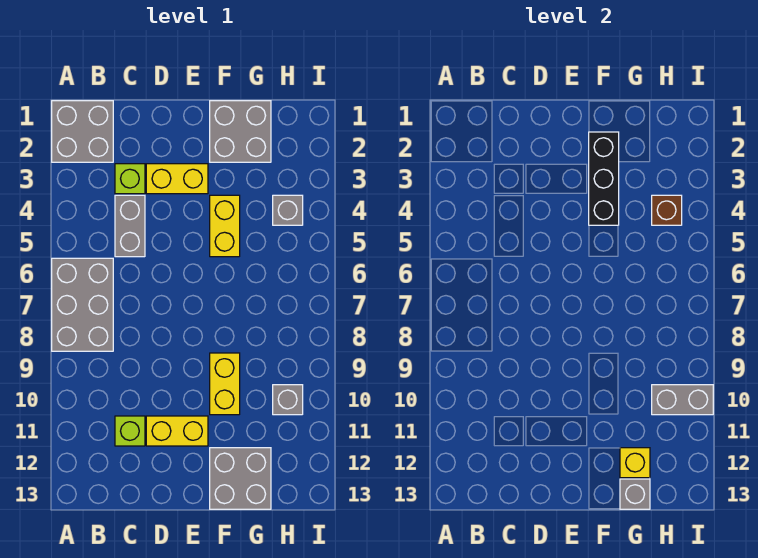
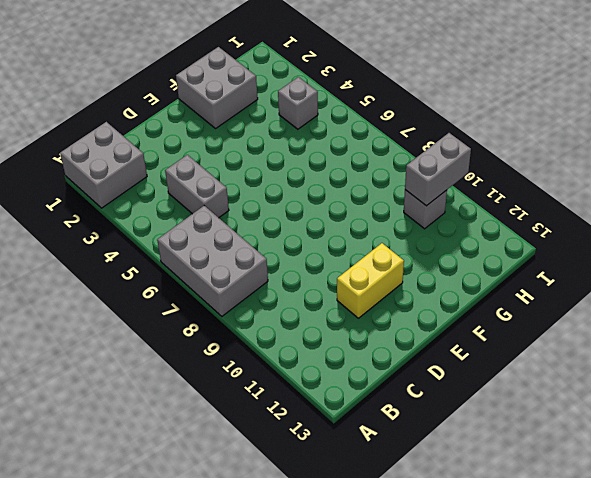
none -> lime brick C3 level 1
none -> lime brick C11 level 1
none -> yellow brick D3:E3 level 1

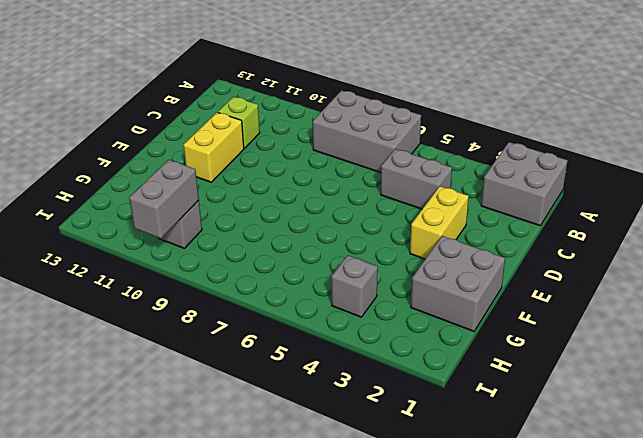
none -> lime brick C3 level 1
none -> yellow brick F4:F5 level 1
none -> yellow brick F9:F10 level 1

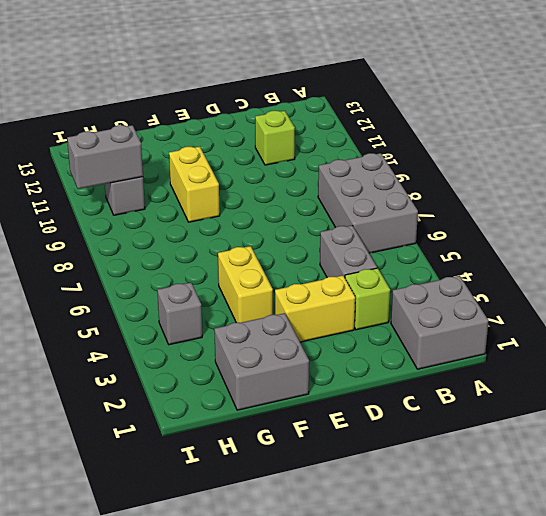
none -> yellow brick D11:E11 level 1
none -> grey brick F12:G13 level 1
none -> black brick F2:F4 level 2

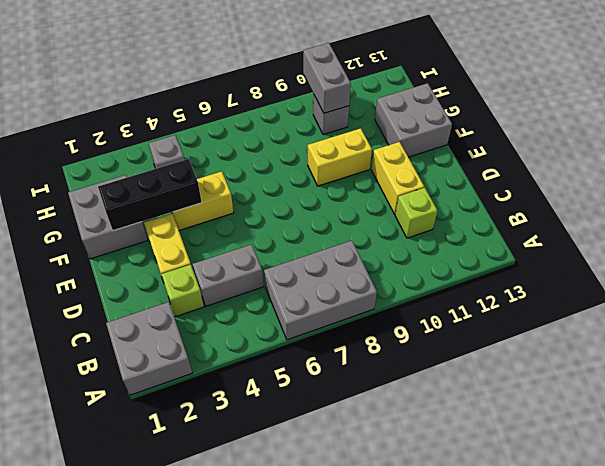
none -> yellow brick G12 level 2
none -> grey brick G13 level 2
none -> brown brick H4 level 2

